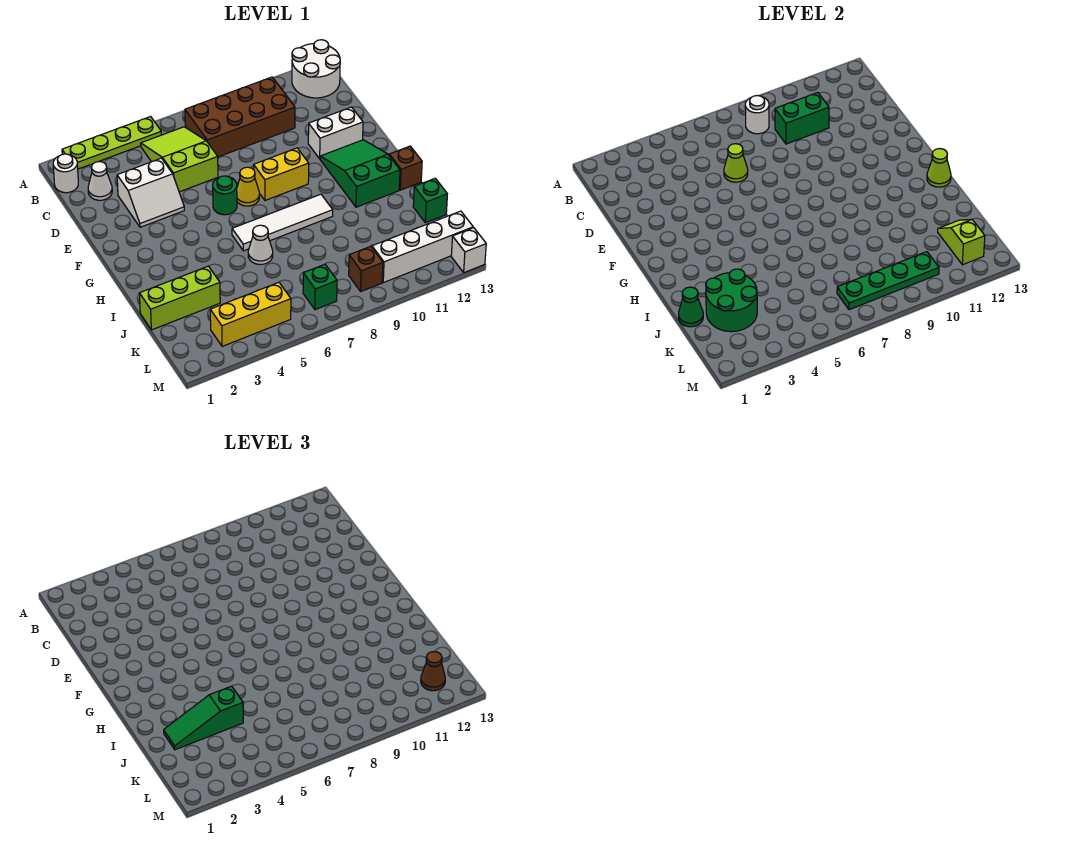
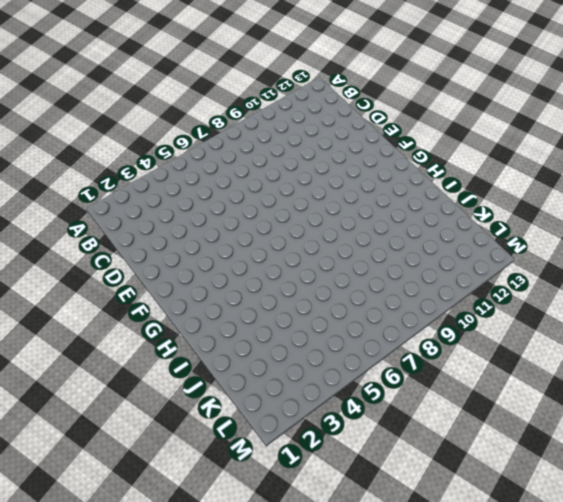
none -> lime plate A2:A5 level 1
none -> white round brick A12:B13 level 1
none -> white round brick B1 level 1
none -> lime slope B5:D6 level 1 top D

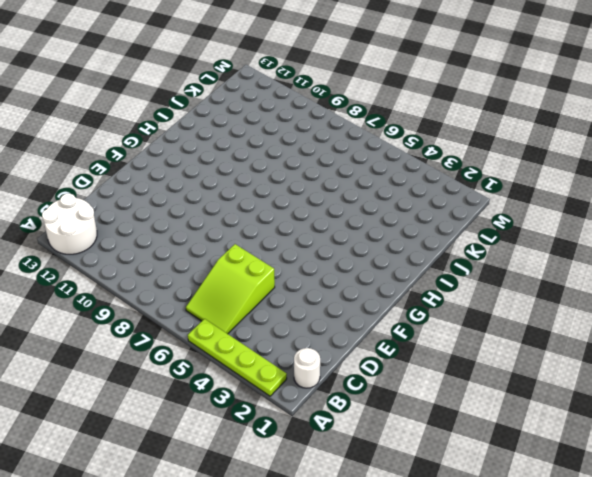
none -> brown brick B7:C10 level 1
none -> white cone C2 level 1
none -> white slope D3:E4 level 1 top D
none -> white brick E11:E12 level 1

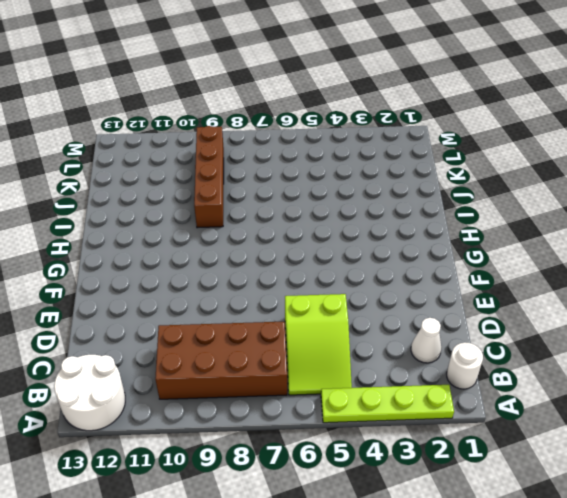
brown brick I9:L9 level 1 -> brown brick L9 level 1
none -> white slope D3:E4 level 1 top D
none -> white brick E11:E12 level 1
none -> green round brick F6 level 1
none -> yellow cone F7 level 1

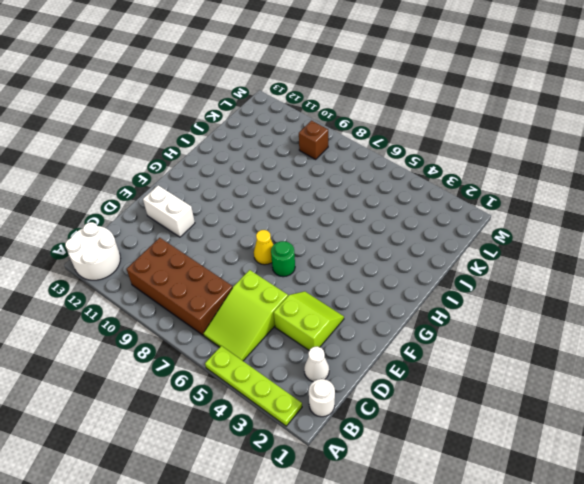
lime slope D3:E4 level 1 top D -> white slope D3:E4 level 1 top D
none -> yellow brick F8:F9 level 1
none -> green slope F11:H12 level 1 top H
none -> white tile H6:H9 level 1
none -> brown brick H13 level 1

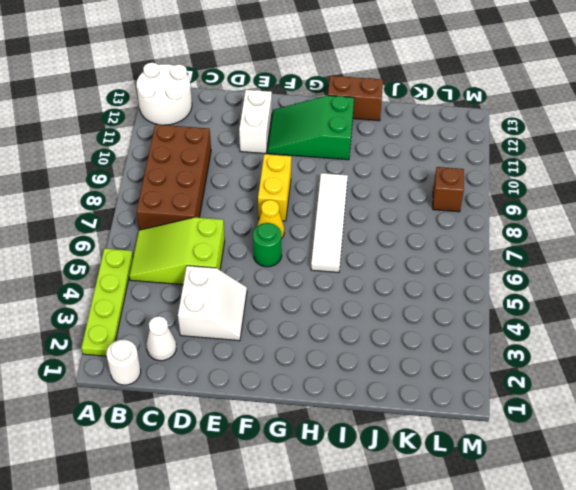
brown brick H13:I13 level 1 -> brown brick H13 level 1
none -> white cone I6 level 1
none -> lime brick J1:J3 level 1
none -> green brick J13 level 1
none -> yellow brick L3:L5 level 1

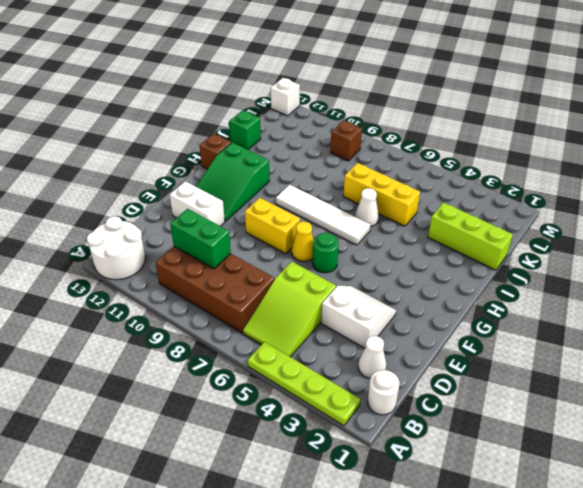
yellow brick J5:J7 level 1 -> yellow brick L3:L5 level 1
none -> green brick L7 level 1
none -> white brick L10:L13 level 1
none -> white round brick B8 level 2
none -> lime cone D6 level 2

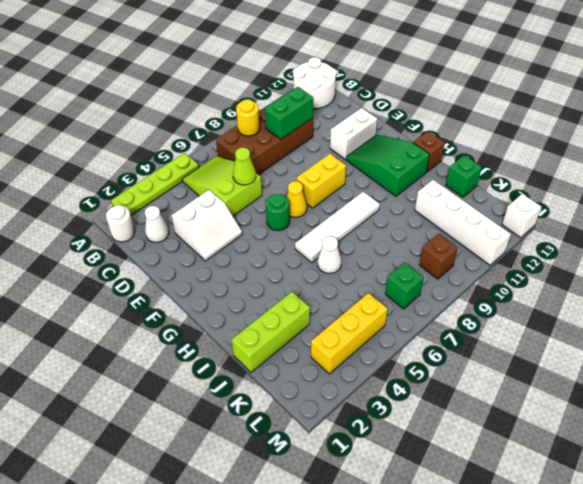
yellow round brick B8 level 2 -> white round brick B8 level 2
white brick J11:M11 level 1 -> white brick L10:L13 level 1
none -> lime cone H13 level 2
none -> green cone J1 level 2
none -> green round brick J2:K3 level 2
none -> lime slope K12:L12 level 2 top L

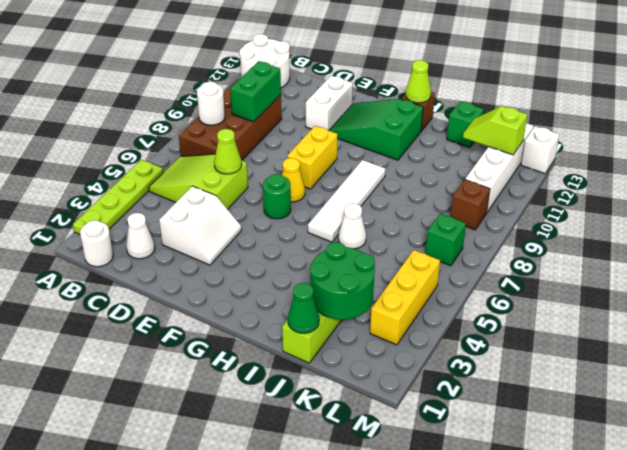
none -> green plate L7:L10 level 2
none -> green slope J2:J4 level 3 top 4
none -> brown cone L12 level 3

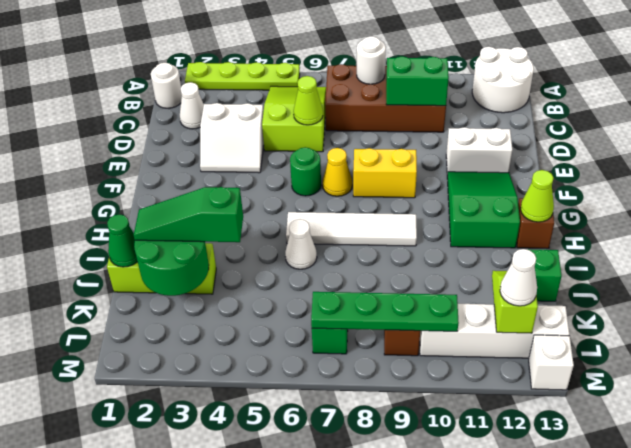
white cone L12 level 3 -> brown cone L12 level 3
none -> yellow brick L3:L5 level 1

